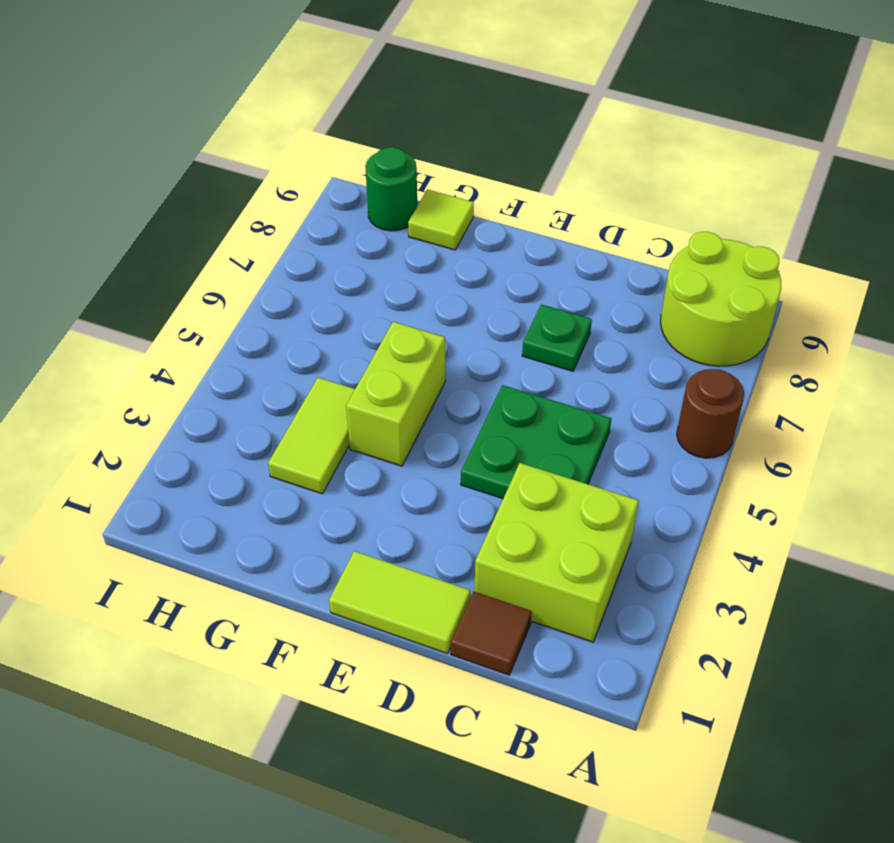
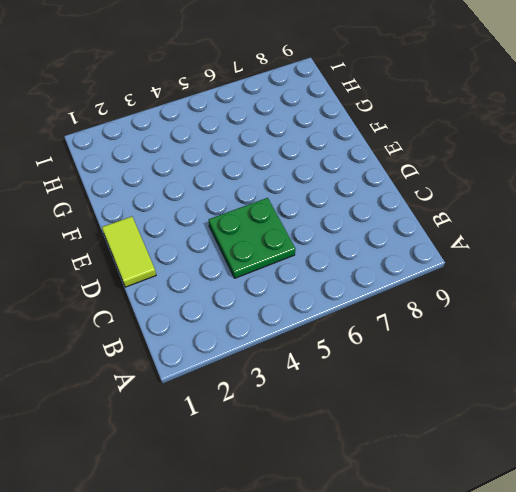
none -> brown round brick A6 level 1
none -> lime round brick A8:B9 level 1

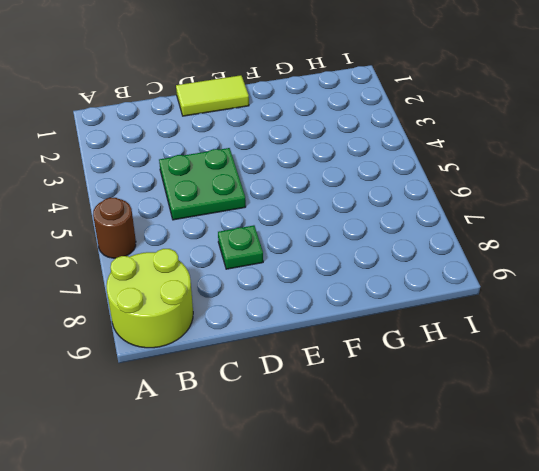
none -> lime brick B2:C3 level 1
none -> brown tile C1 level 1

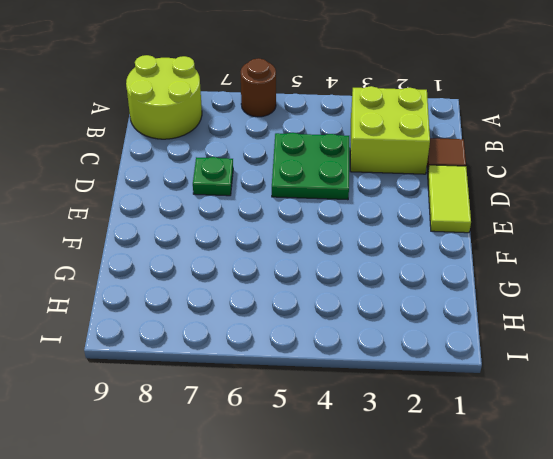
none -> lime brick F4:F5 level 1
none -> lime tile G3:G4 level 1

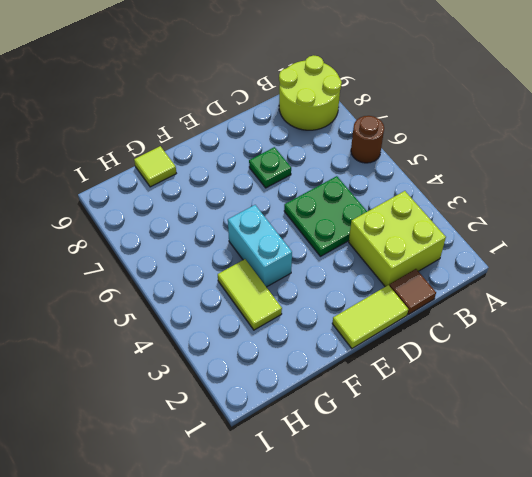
cyan brick F4:F5 level 1 -> lime brick F4:F5 level 1
none -> green round brick H9 level 1

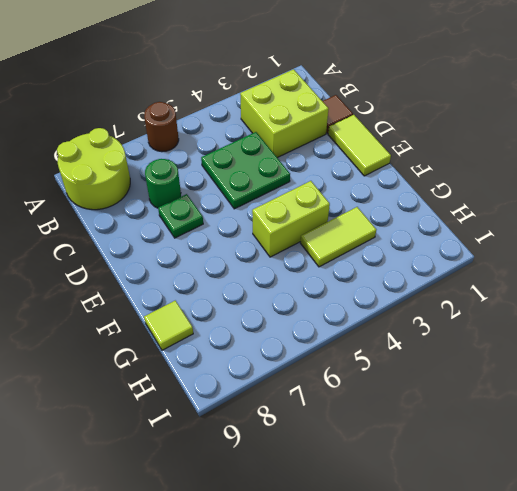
green round brick C7 level 1 -> green round brick H9 level 1

